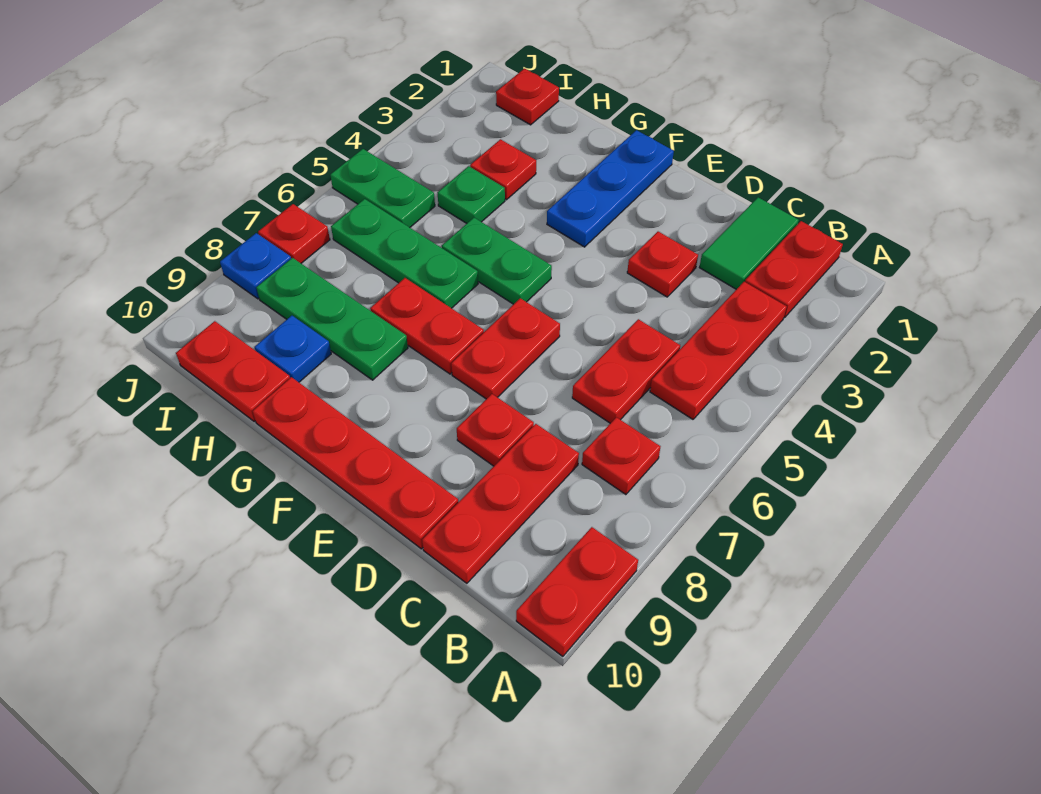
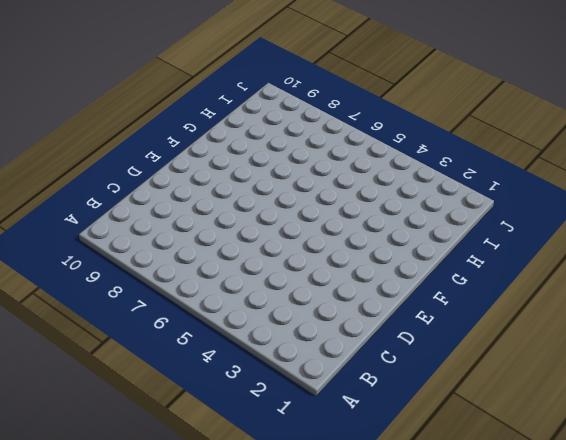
none -> red plate A9:A10 level 1
none -> red plate B1:B2 level 1
none -> red plate B3:B5 level 1

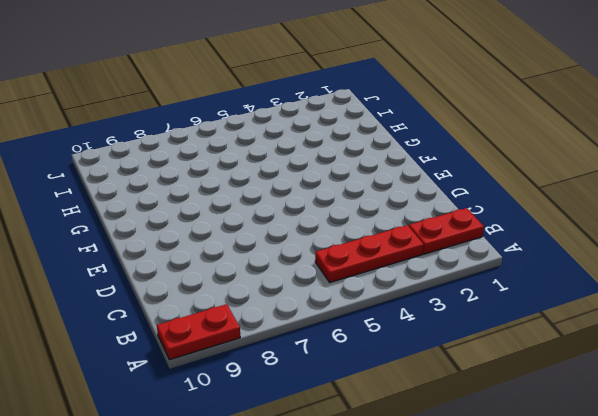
none -> red plate B7 level 1
none -> green tile C1:C2 level 1
none -> red plate C5:C6 level 1

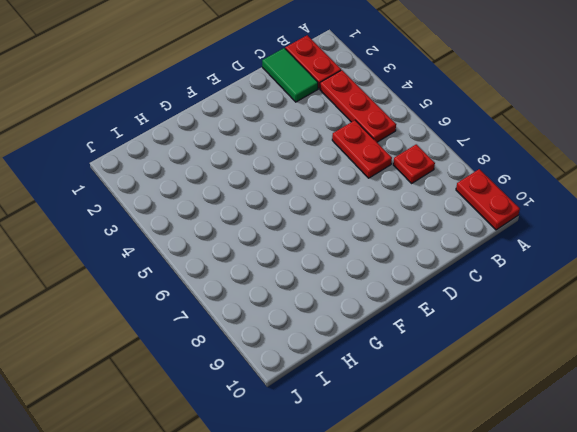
none -> red plate C8:C10 level 1
none -> red plate D3 level 1
none -> red plate D8 level 1

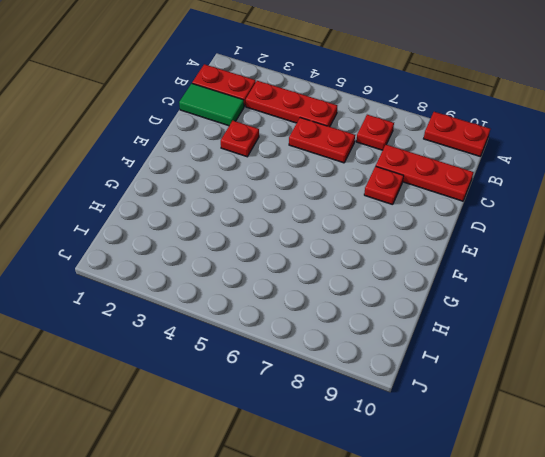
none -> red plate D10:G10 level 1
none -> red plate E6:E7 level 1
none -> blue plate F1:F3 level 1

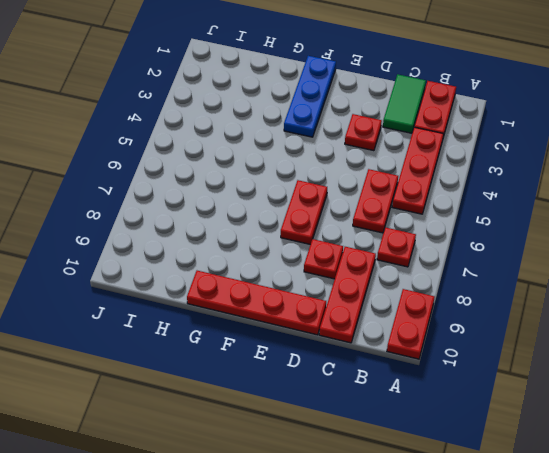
none -> green plate F5:G5 level 1
none -> red plate F7:G7 level 1
none -> green plate G6:I6 level 1

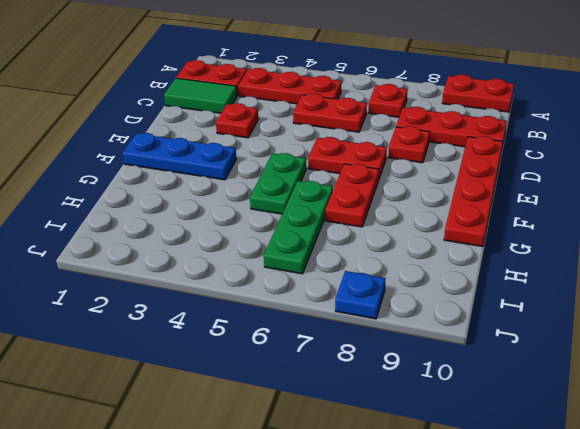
none -> green plate G8:I8 level 1
none -> red plate H3 level 1
none -> green plate H4 level 1

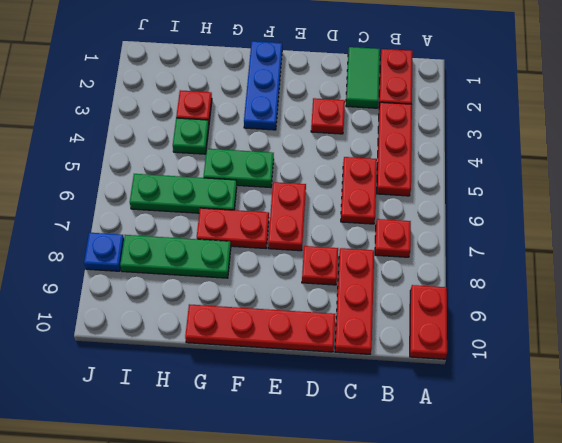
none -> blue plate H9 level 1
none -> red plate H10:I10 level 1
none -> red plate I1 level 1

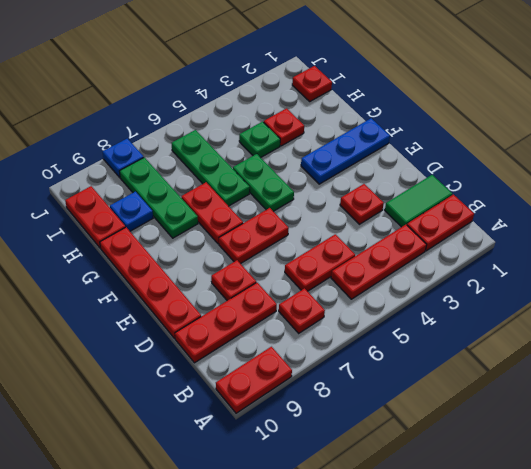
none -> green plate I5:J5 level 1
none -> red plate J7 level 1

